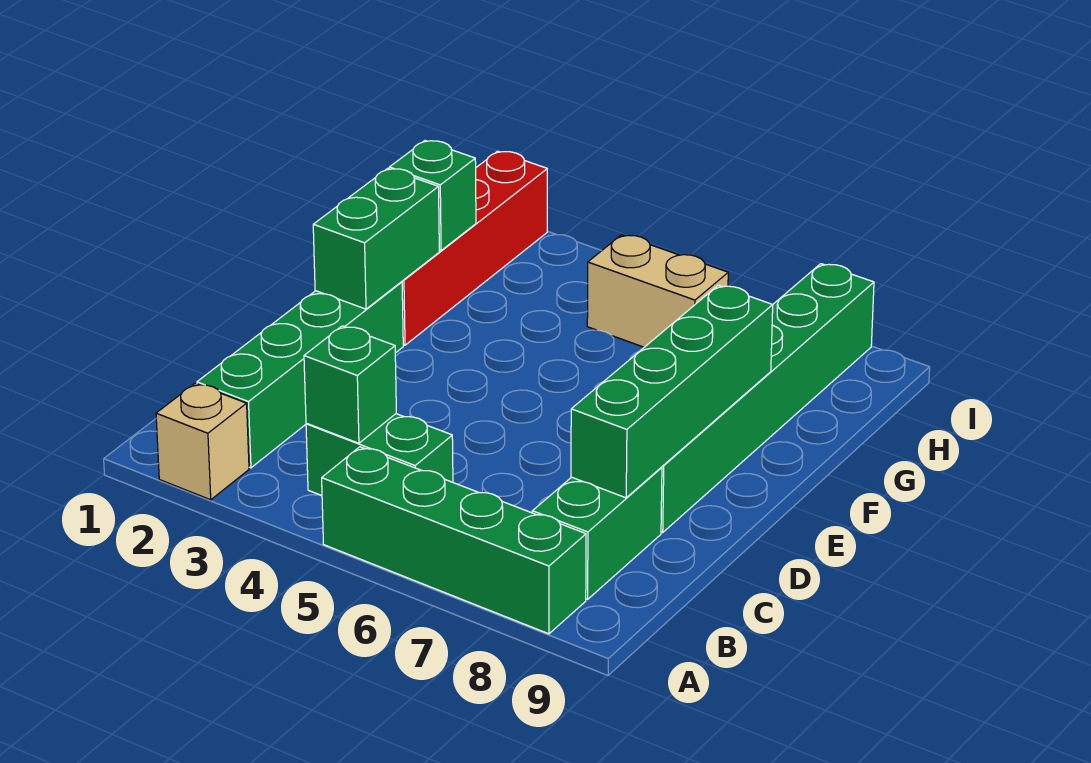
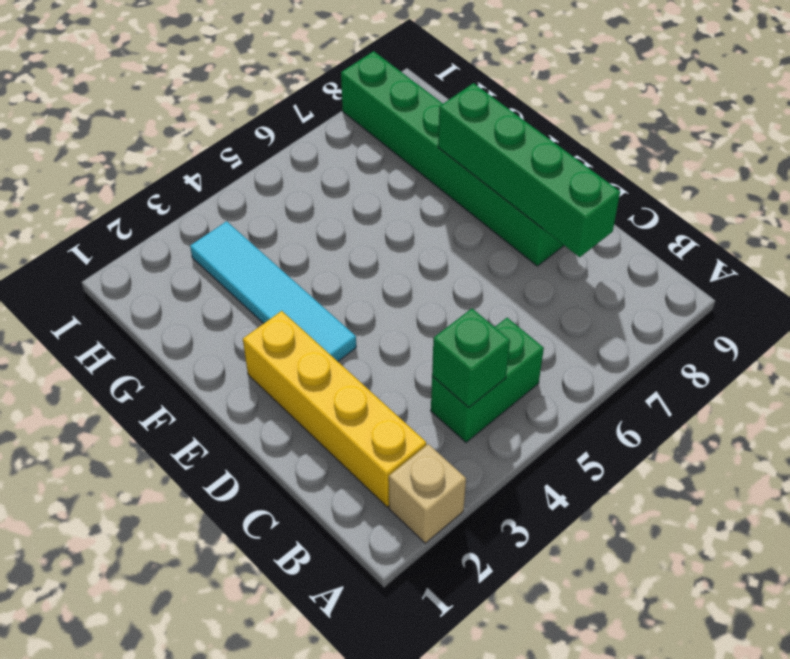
yellow brick B2:E2 level 1 -> green brick B2:E2 level 1
cyan tile E3:H3 level 1 -> none
none -> green brick A5:A8 level 1
none -> green brick B8:C8 level 1
none -> red brick F2:I2 level 1

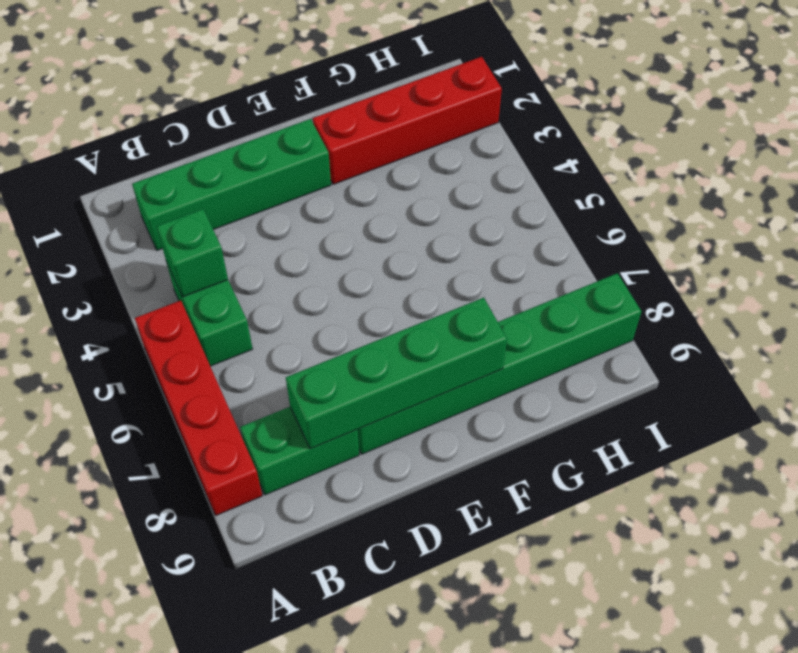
red brick A5:A8 level 1 -> green brick A5:A8 level 1
none -> tan brick A2 level 1
none -> tan brick H5:H6 level 1
none -> green brick E2:F2 level 2

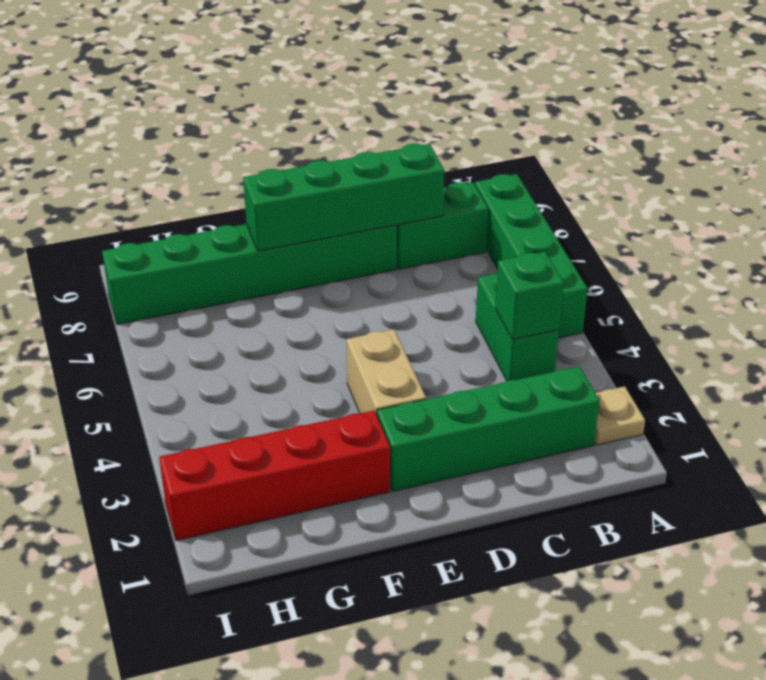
tan plate A2 level 1 -> tan brick A2 level 1
tan brick E3:E4 level 1 -> tan brick H5:H6 level 1
none -> green brick E2:F2 level 2
none -> green brick G2 level 2

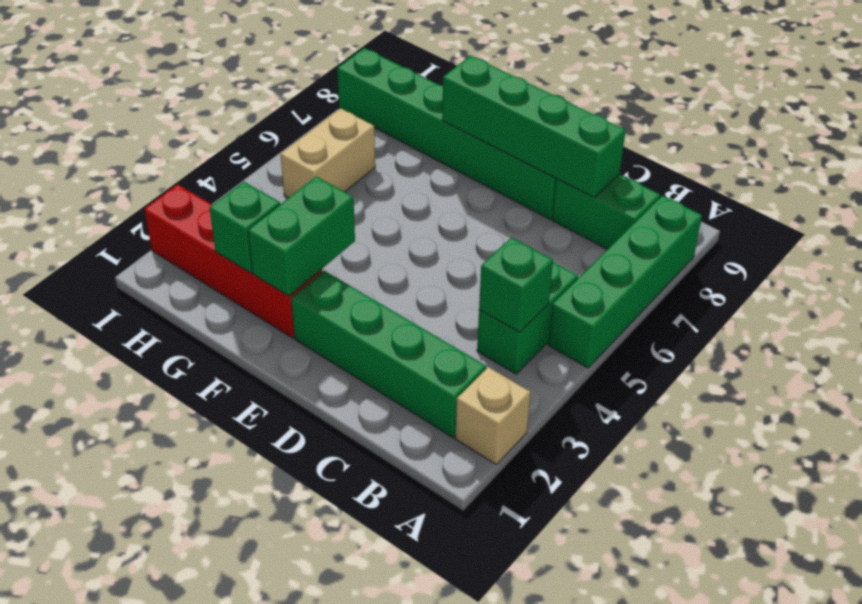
green brick F2:F3 level 2 -> green brick E2:F2 level 2

